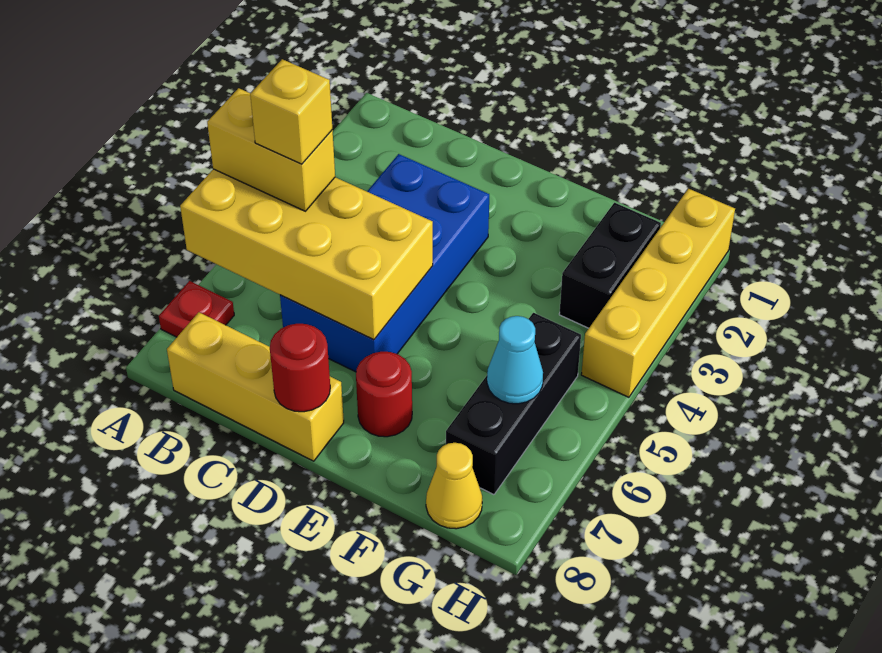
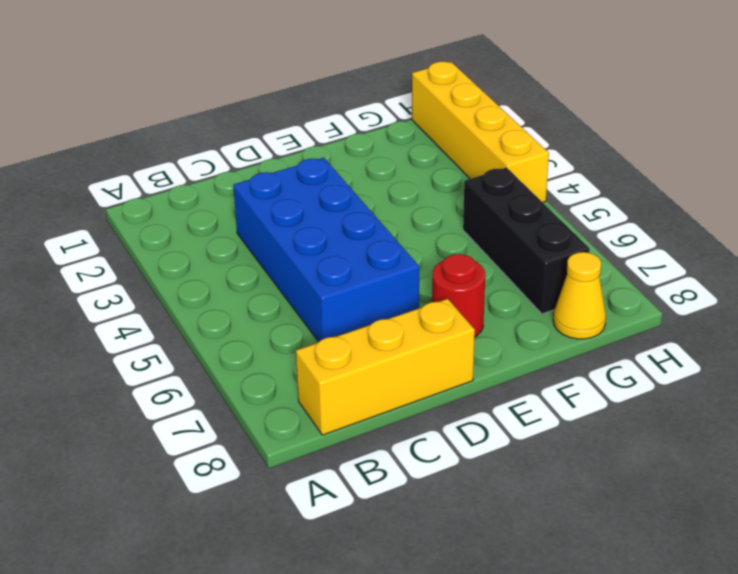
none -> red plate A7 level 1
none -> black brick G2:G3 level 1
none -> yellow brick A5:D6 level 2

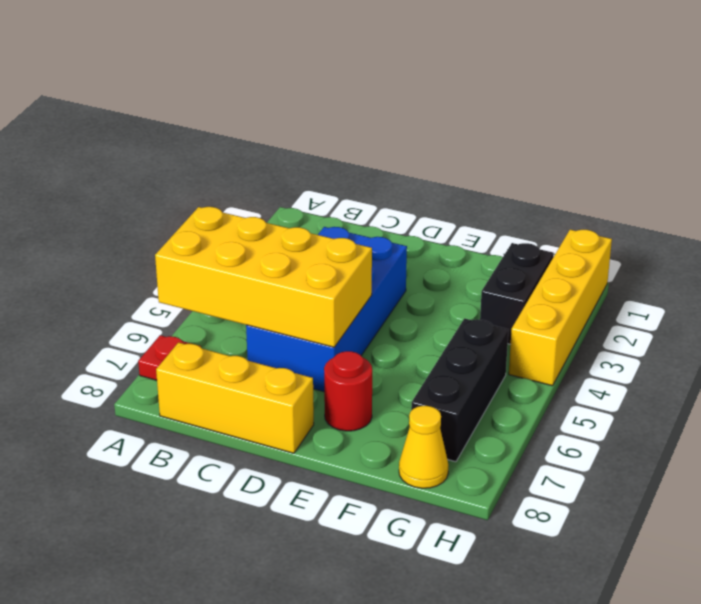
none -> red round brick D8 level 2
none -> cyan cone G6 level 2
none -> yellow brick A5:B5 level 3

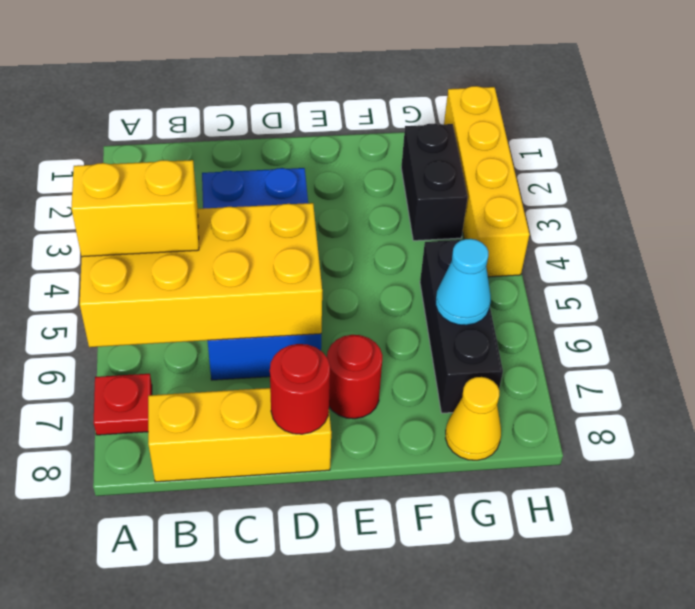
none -> yellow brick B5 level 4

